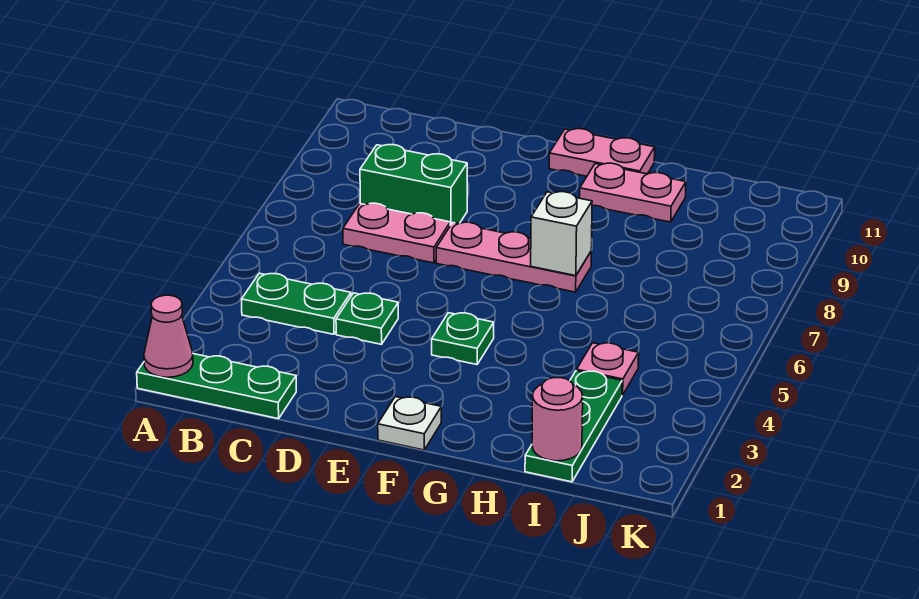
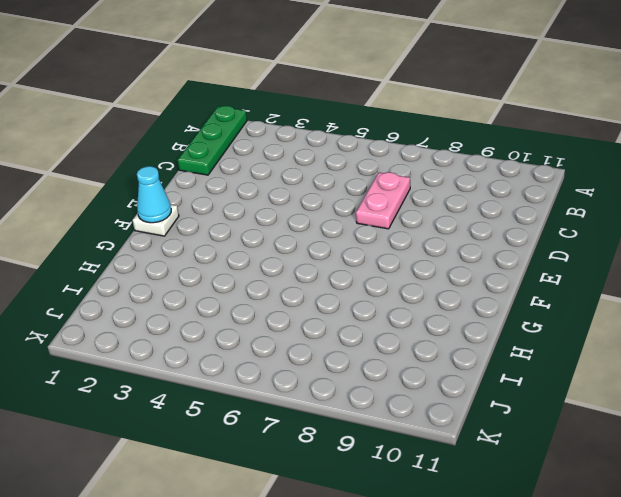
cyan cone F1 level 2 -> none
none -> green plate B4:C4 level 1
none -> green brick C8:D8 level 1
none -> green plate D4 level 1

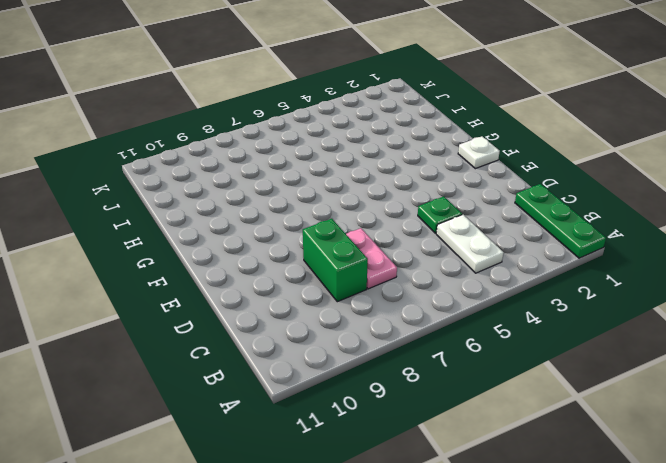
white plate B4:C4 level 1 -> green plate B4:C4 level 1
none -> pink plate E7:G7 level 1
none -> green plate F4 level 1
none -> pink plate F11:G11 level 1

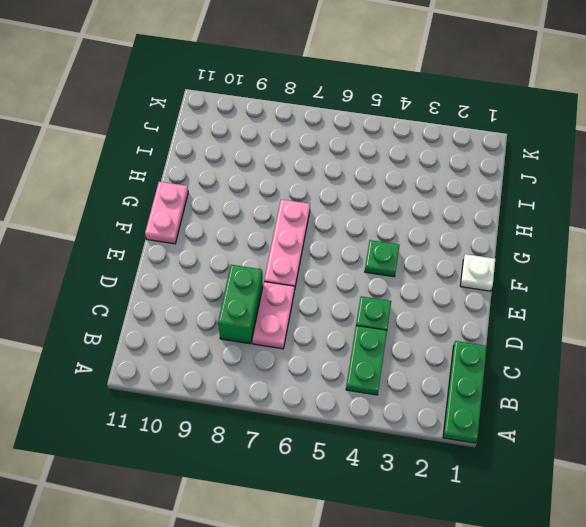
none -> pink plate G10:H10 level 1
none -> green plate I1:I3 level 1
none -> pink plate I4 level 1

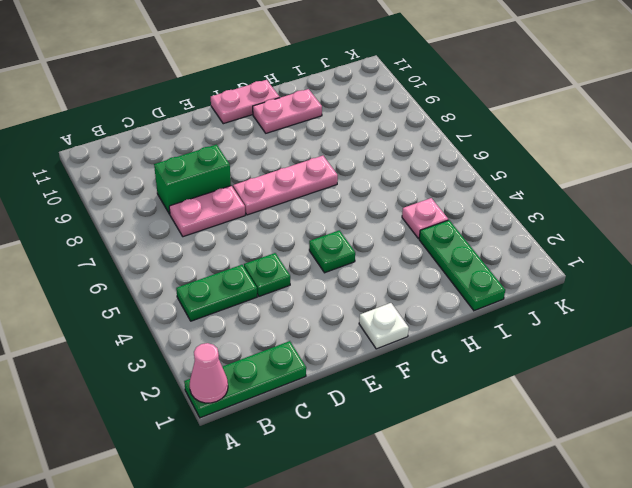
none -> white brick G7 level 2
none -> pink round brick I1 level 2

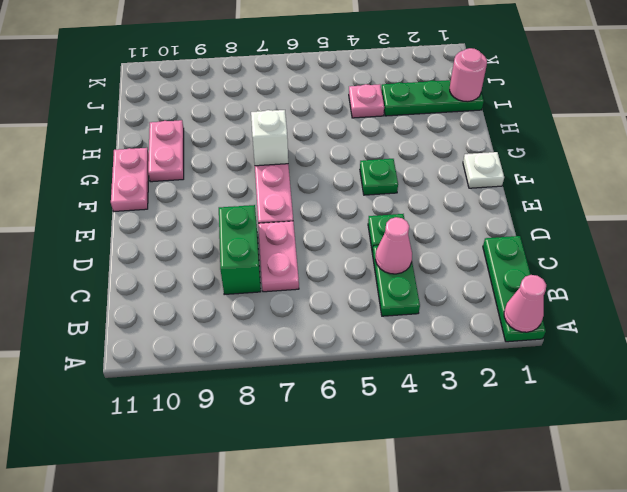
pink cone C4 level 2 -> none

